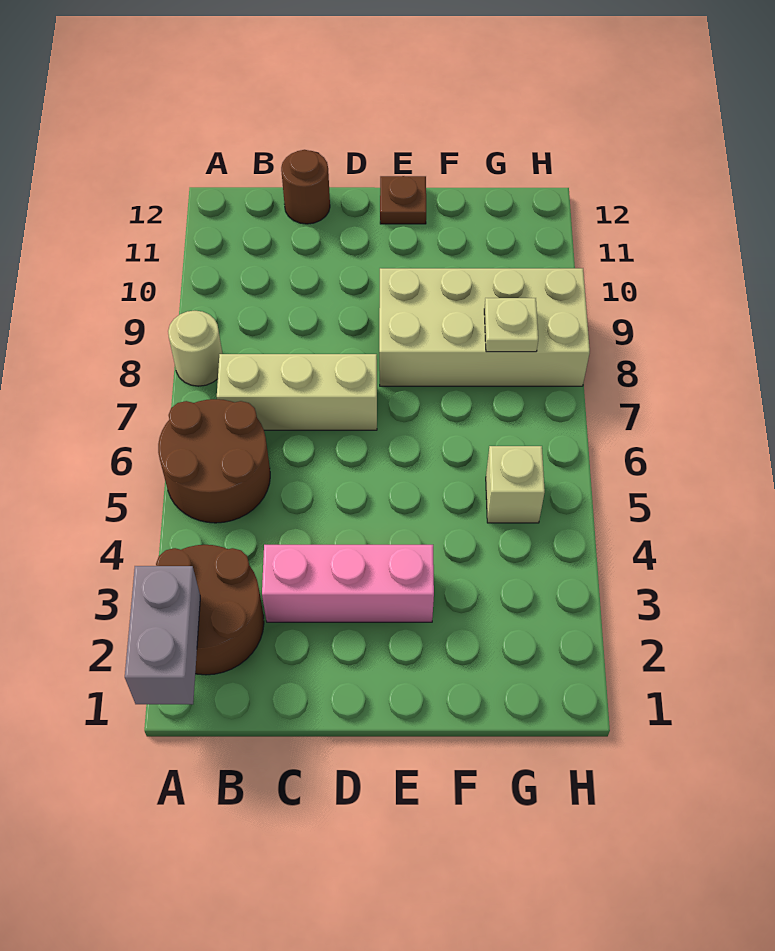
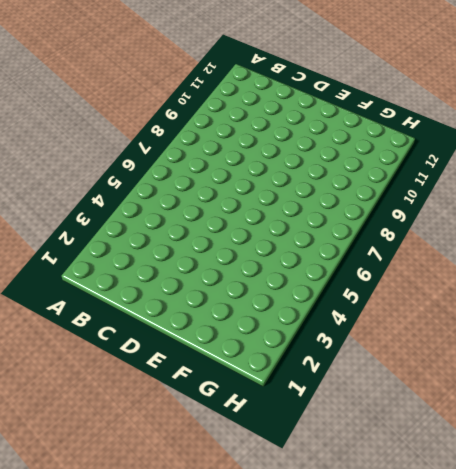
none -> brown round brick A2:B3 level 1
none -> brown round brick A5:B6 level 1

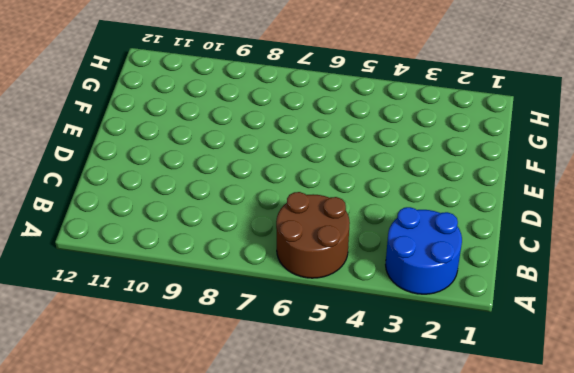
blue round brick A2:B3 level 1 -> brown round brick A2:B3 level 1
none -> tan round brick A8 level 1
none -> tan brick B7:D7 level 1

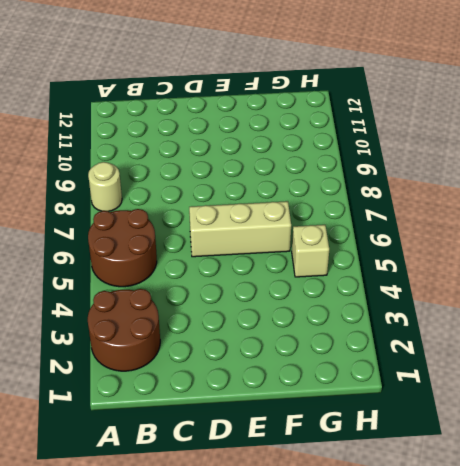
tan brick D6:F6 level 1 -> tan brick B7:D7 level 1
none -> pink brick C3:E3 level 1
none -> brown round brick C12 level 1

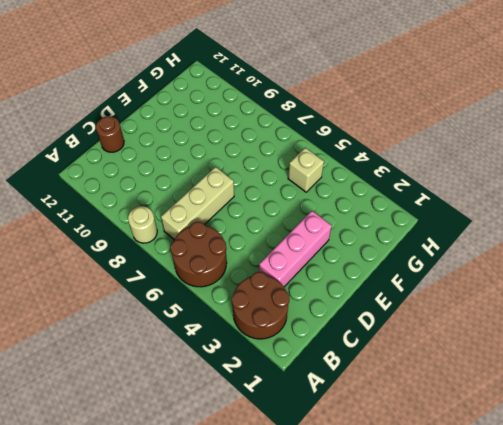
none -> tan brick E8:H9 level 1
none -> brown plate E12 level 1

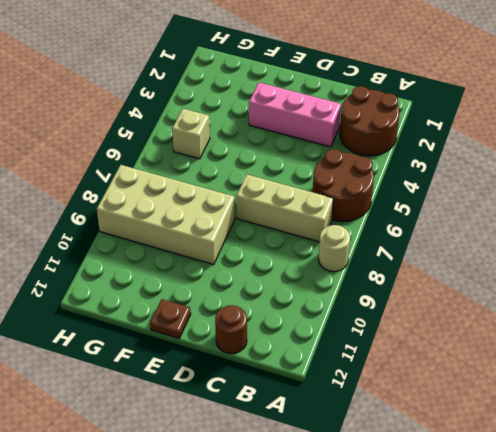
none -> grey brick A1:A2 level 2
none -> tan plate G8 level 2

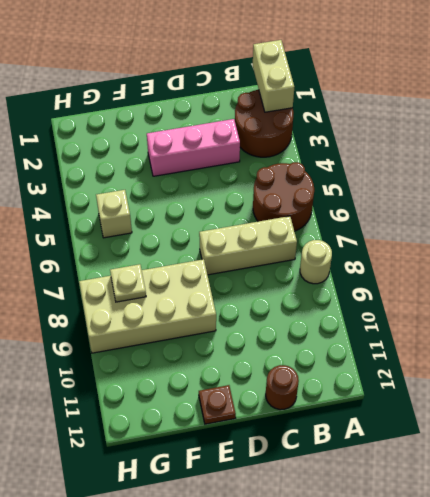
tan brick A1:A2 level 2 -> grey brick A1:A2 level 2

